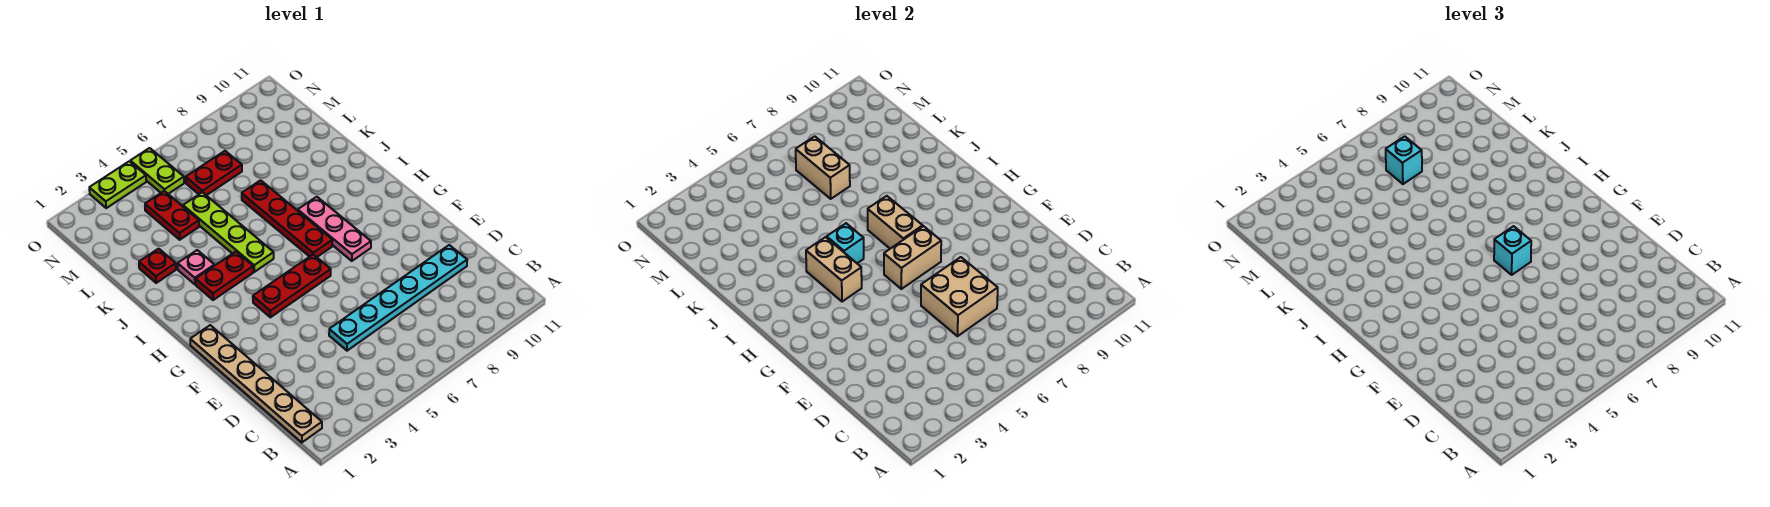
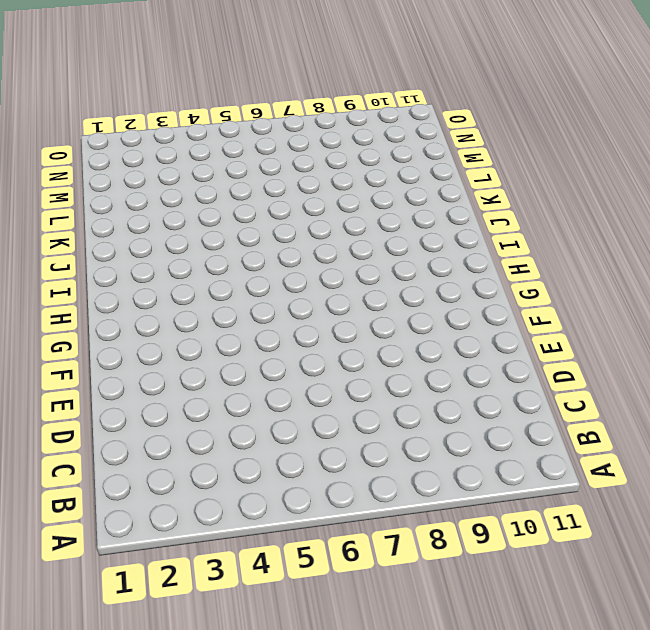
none -> tan plate B1:G1 level 1
none -> cyan plate D5:D10 level 1
none -> red plate G4:G6 level 1

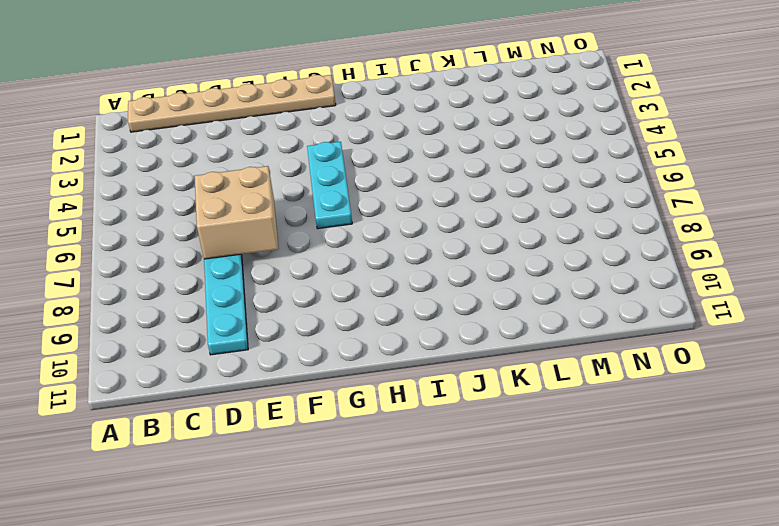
cyan plate G4:G6 level 1 -> red plate G4:G6 level 1
none -> pink plate G8:I8 level 1
none -> red plate H7:K7 level 1
none -> red plate I3:I4 level 1

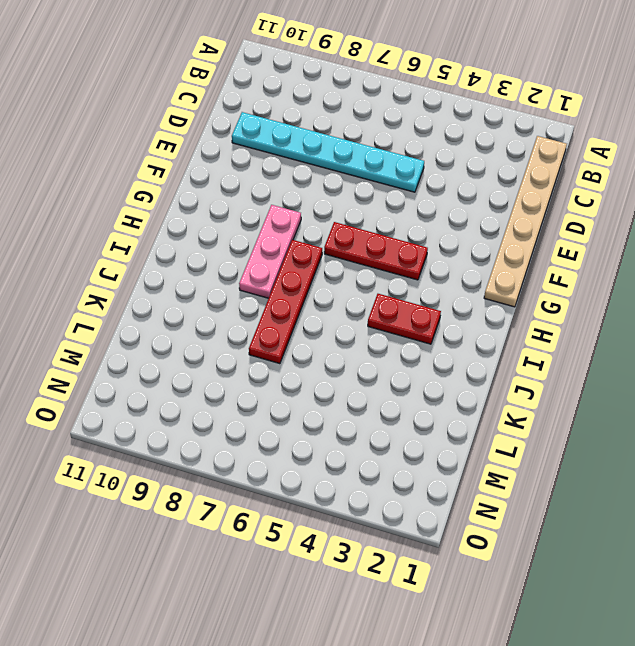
none -> lime plate I5:L5 level 1
none -> pink plate J3 level 1
none -> red plate K2 level 1

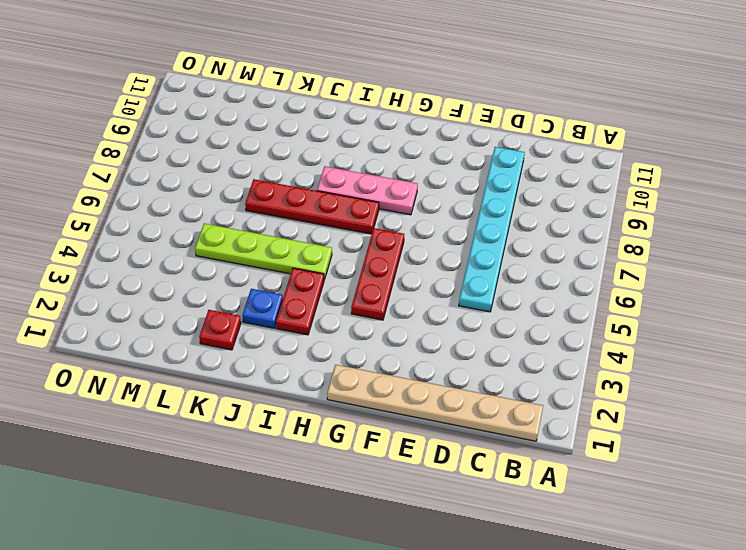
blue plate J3 level 1 -> pink plate J3 level 1
none -> red plate L4:M4 level 1
none -> red plate M6:M7 level 1
none -> lime plate N5:O5 level 1

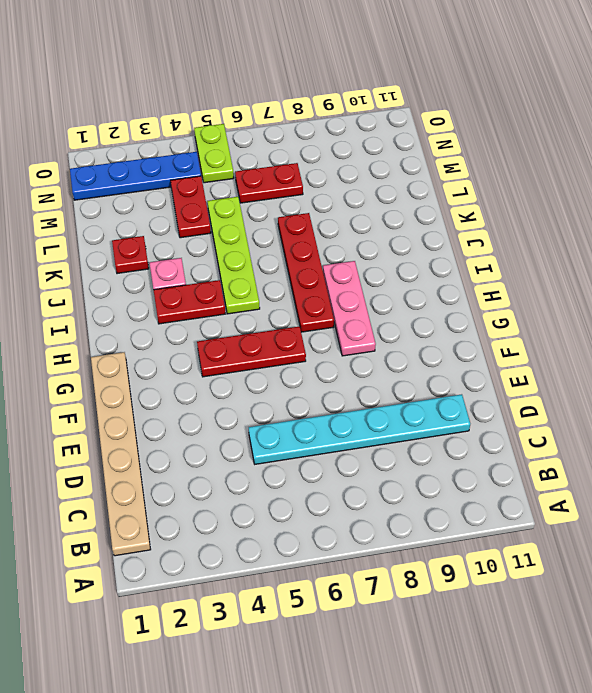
blue plate N1:N4 level 1 -> none
none -> lime plate O3:O4 level 1
none -> tan brick D6:E7 level 2
none -> tan brick G6:G7 level 2

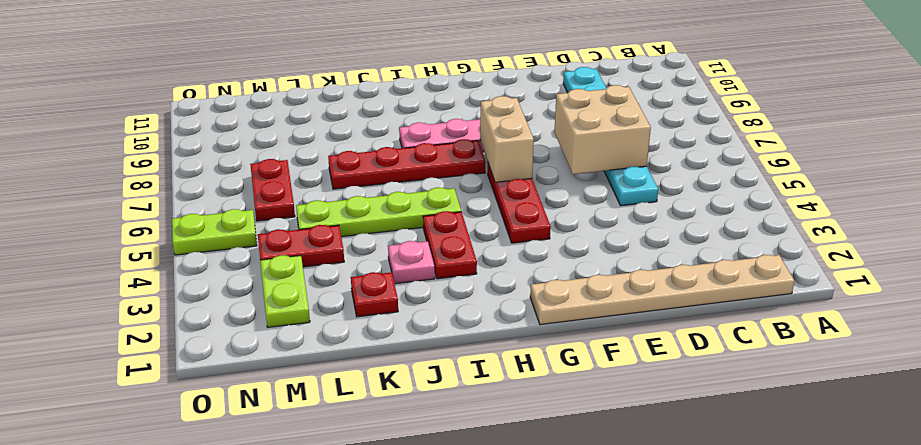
lime plate M2:M3 level 1 -> lime plate O3:O4 level 1
none -> tan brick H4:I4 level 2
none -> tan brick H7:I7 level 2
none -> cyan brick I5 level 2

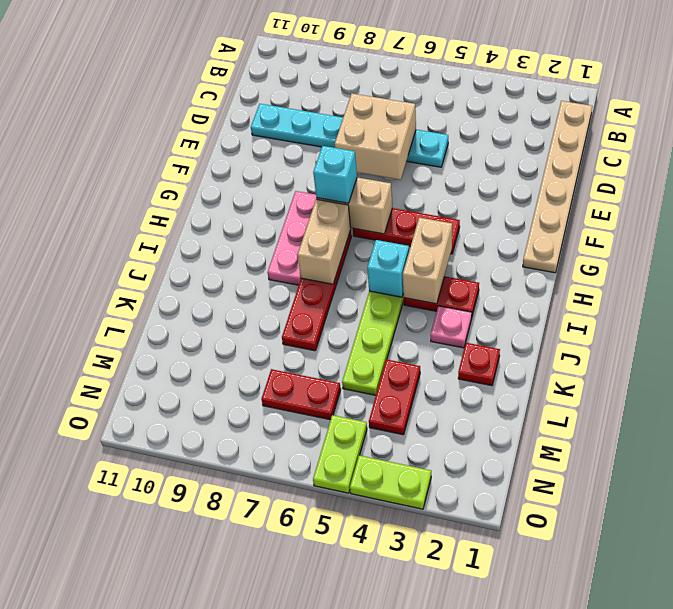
none -> tan brick L7:M7 level 2
none -> cyan brick M7 level 3

